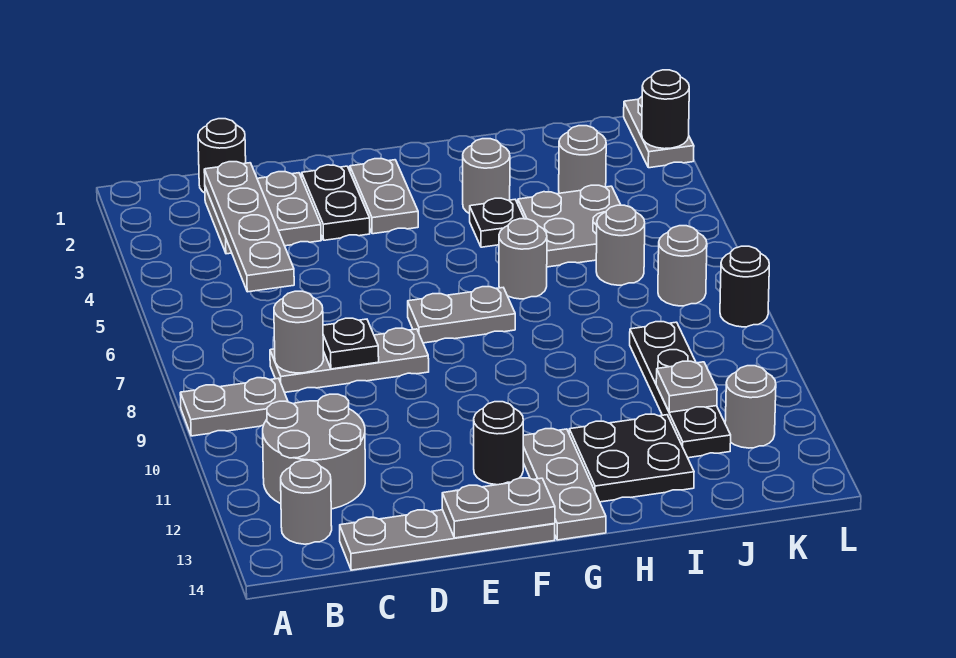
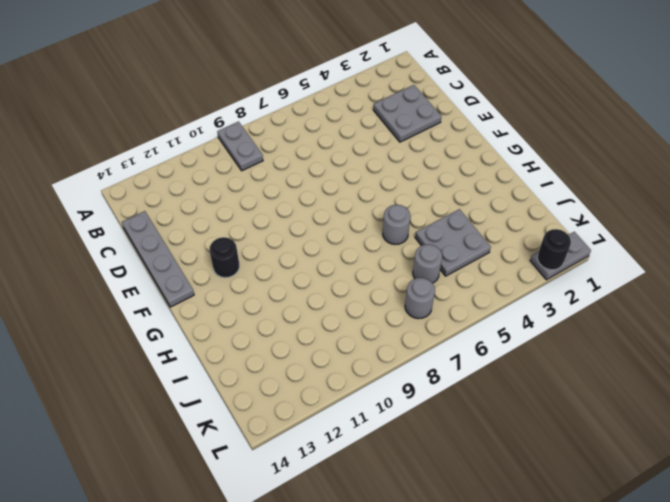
none -> grey round brick B11:C12 level 1
none -> grey round brick B13 level 1
none -> black round brick C1 level 1
none -> grey plate C8:E8 level 1

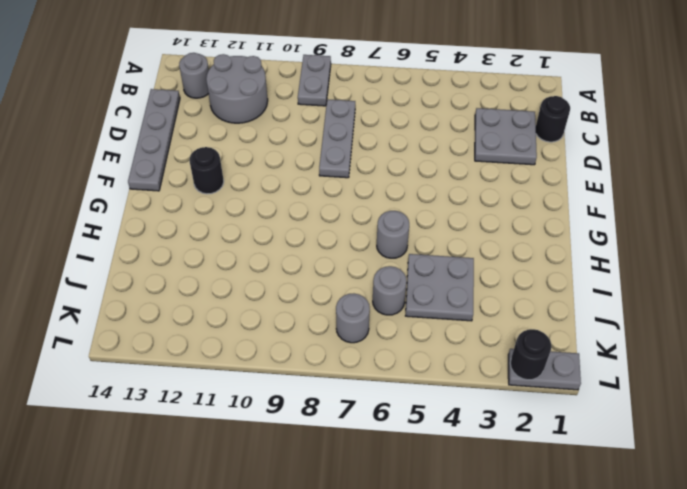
none -> black plate E2:E3 level 1
none -> grey plate F2:F3 level 1
none -> grey plate F7:G7 level 1
none -> grey plate G12:G14 level 1

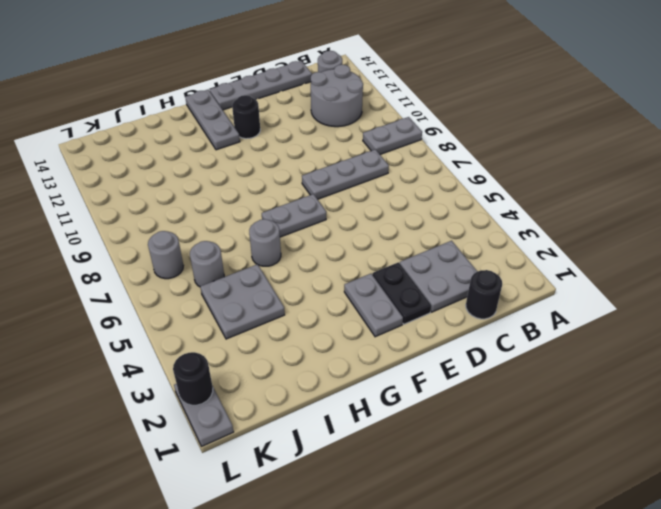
none -> grey round brick H3 level 1
none -> black plate H4 level 1
none -> black plate H12:I13 level 1
none -> grey round brick J3 level 1

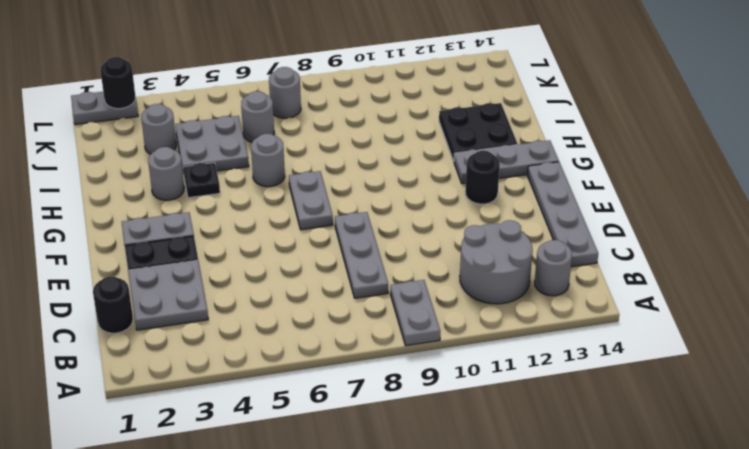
none -> black plate J9:J12 level 1
none -> grey round brick K12 level 1
none -> black round brick L8 level 1
none -> grey plate C2:C5 level 2

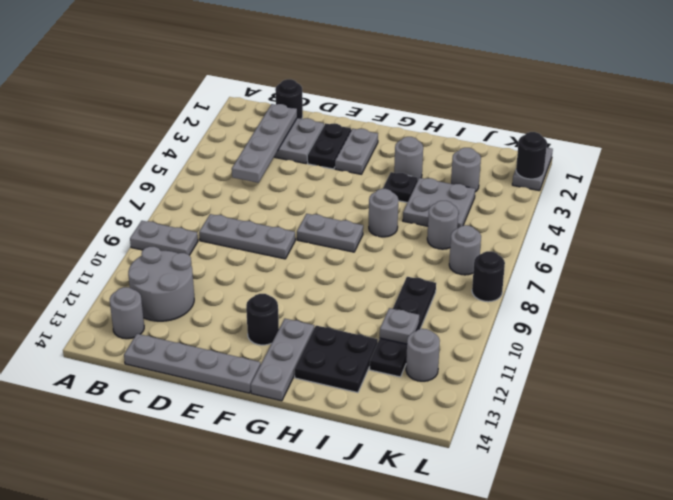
none -> grey round brick C8 level 2
none -> black plate D8 level 2
none -> grey plate E14:F14 level 2

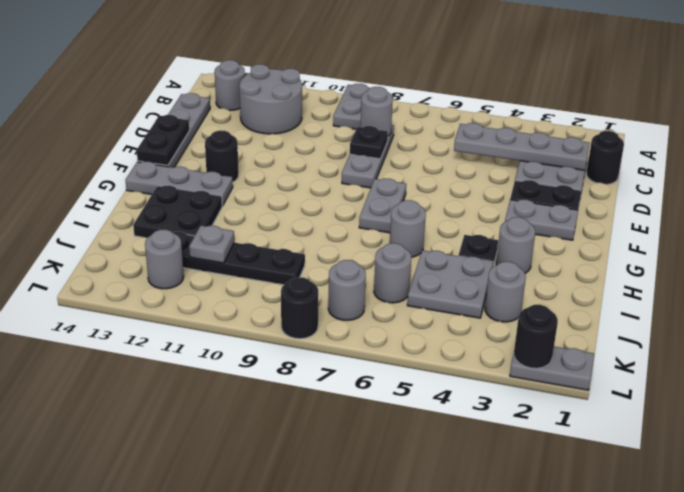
black plate E14:F14 level 2 -> grey plate E14:F14 level 2

